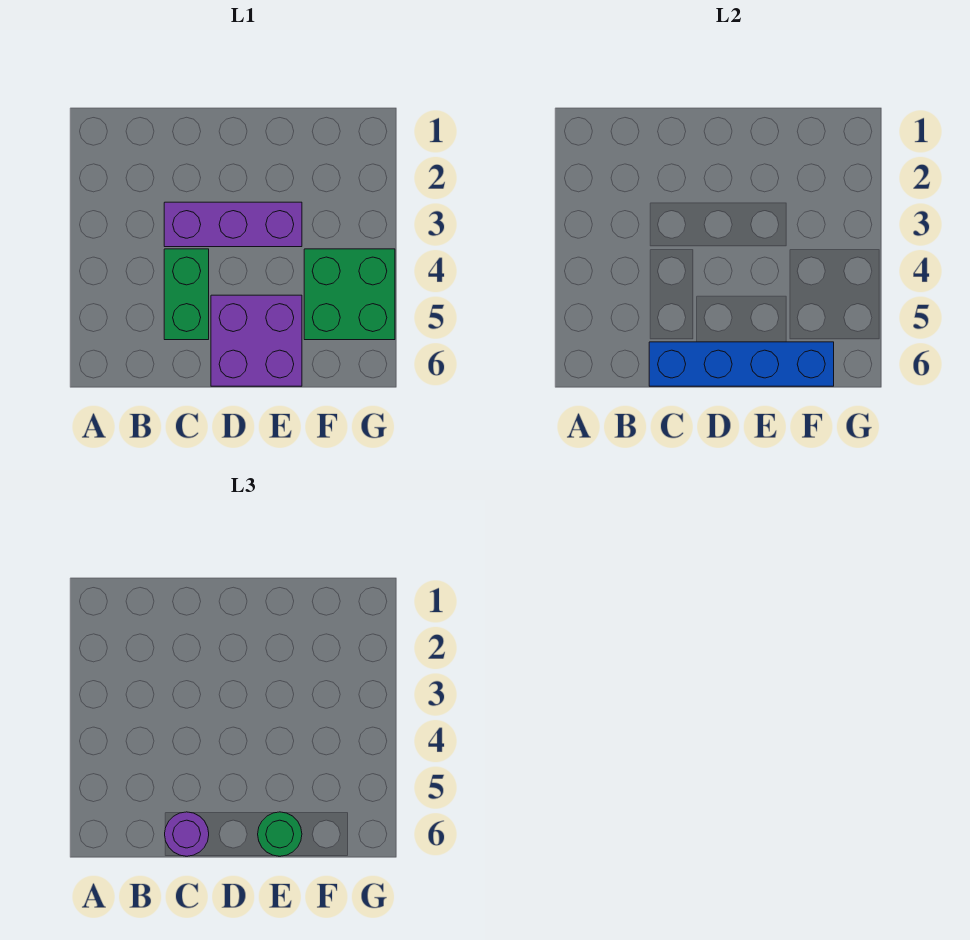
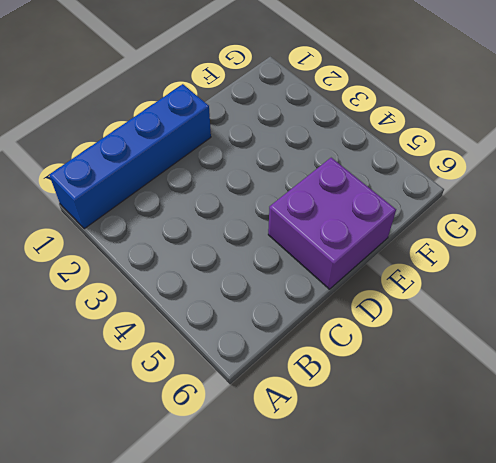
blue brick A1:D1 level 1 -> blue brick C6:F6 level 2
none -> purple brick C3:E3 level 1
none -> green brick C4:C5 level 1

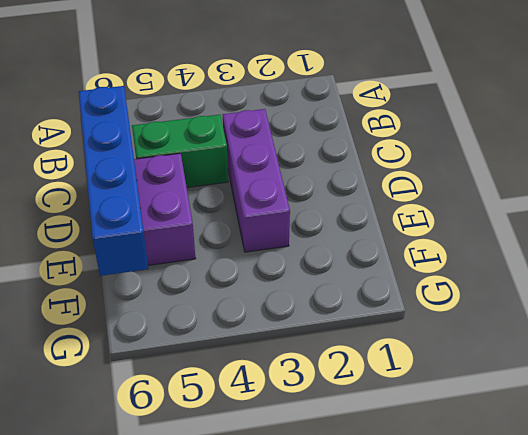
none -> green brick F4:G5 level 1
none -> purple round brick C6 level 3

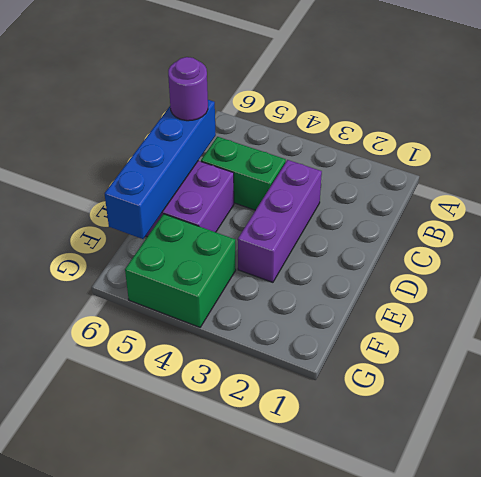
none -> green round brick E6 level 3

